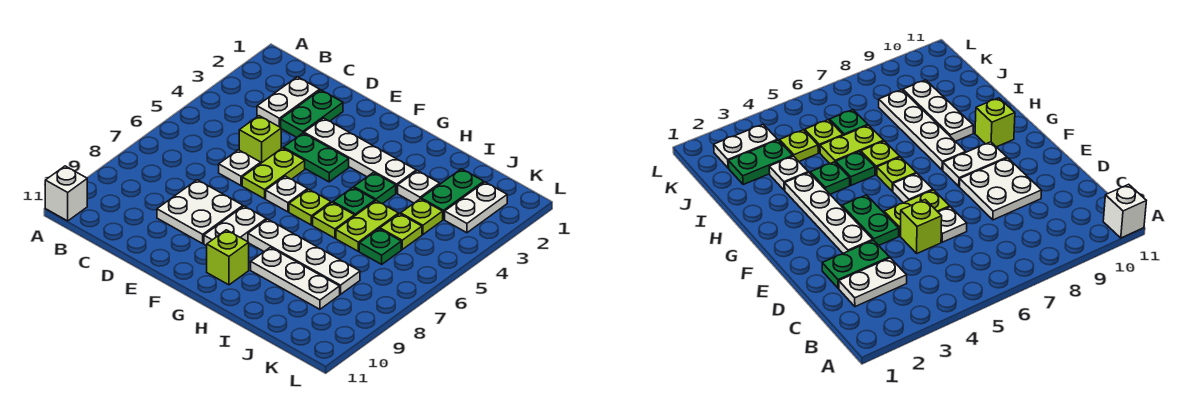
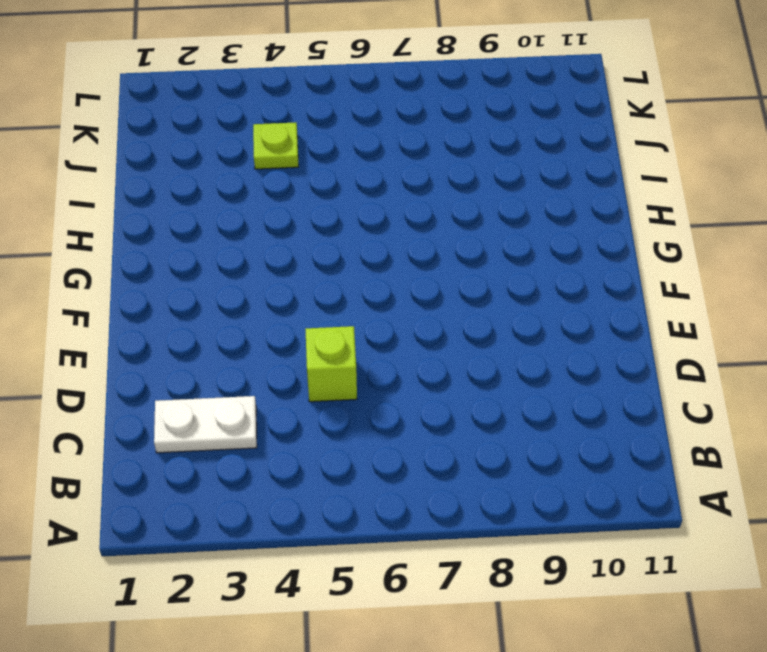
none -> white brick A11 level 1
none -> green plate D2:D3 level 1
none -> white plate D6 level 1

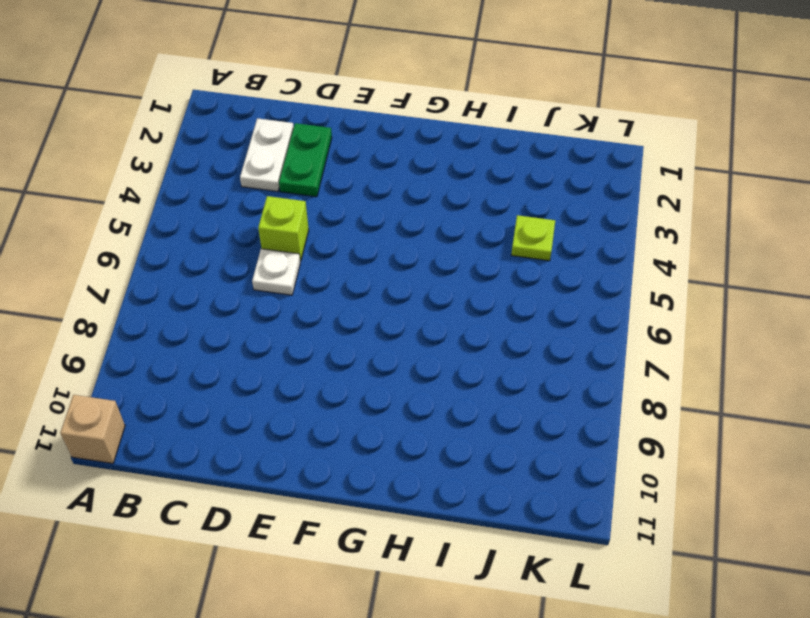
tan brick A11 level 1 -> white brick A11 level 1
none -> white plate D8:E9 level 1
none -> white plate E3:H3 level 1
none -> green plate E4:F4 level 1

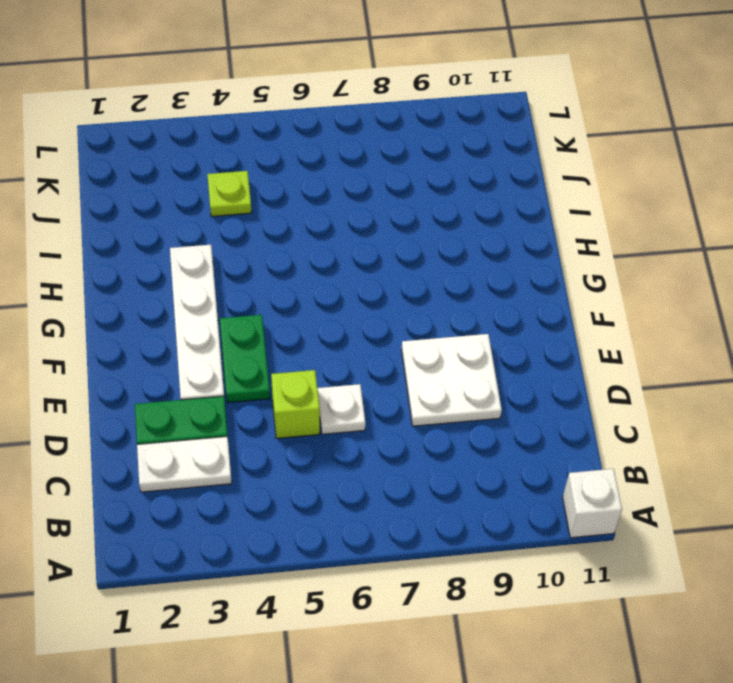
none -> lime plate E5:E6 level 1
none -> white plate F6 level 1
none -> white plate F8:F9 level 1

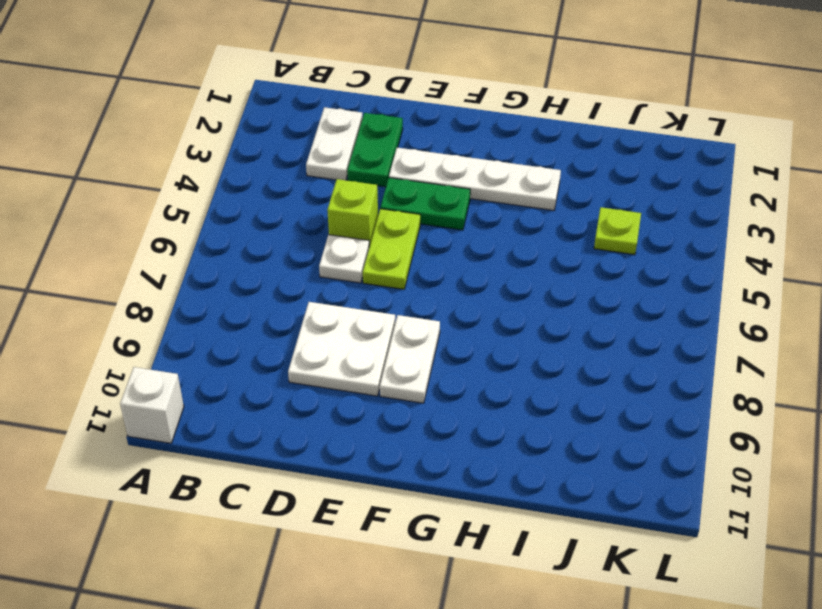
none -> white plate F6 level 1
none -> lime plate G6 level 1
none -> white plate G8:J8 level 1

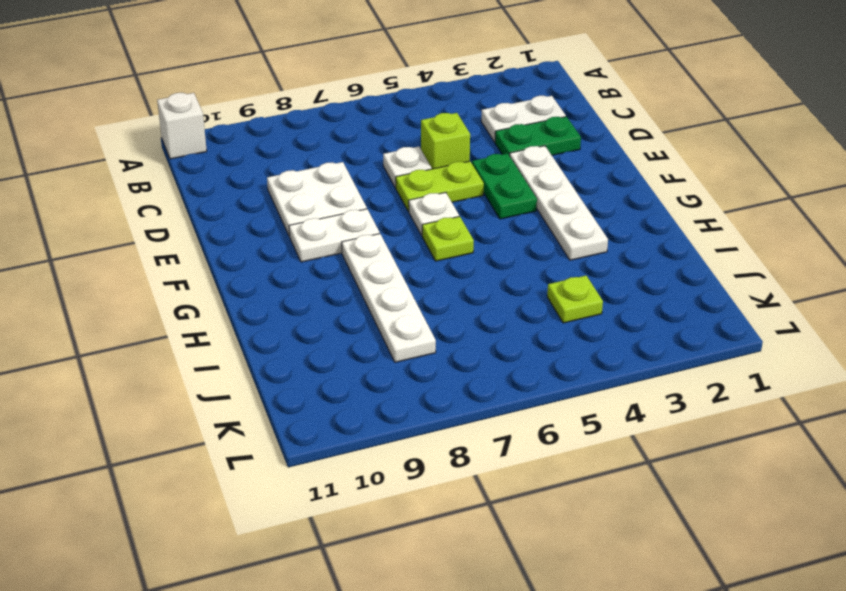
none -> lime brick G10 level 1
none -> green plate H4 level 1
none -> green plate H5 level 1

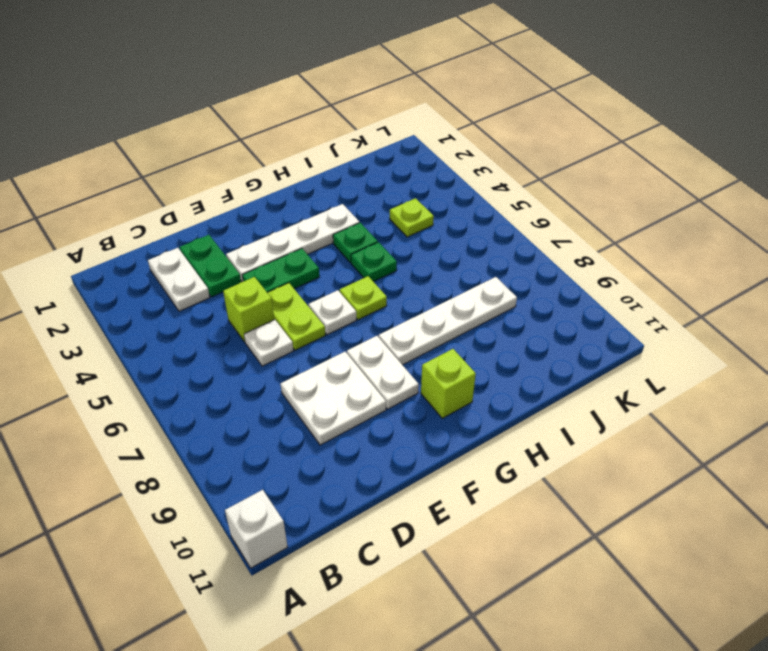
none -> lime plate H6 level 1
none -> white plate H9:J9 level 1
none -> white plate I3 level 1

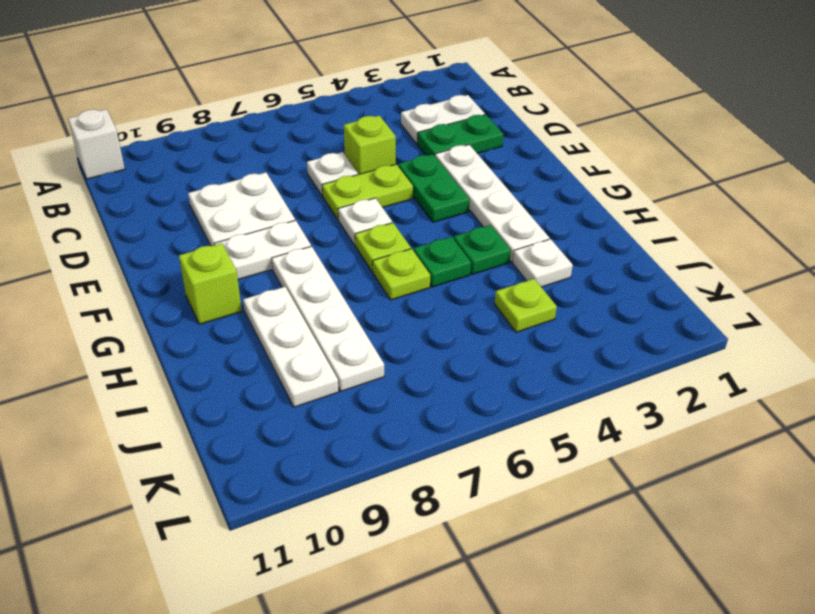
none -> lime plate I5:I6 level 1
none -> green plate J2:J3 level 1
none -> lime plate J5 level 1

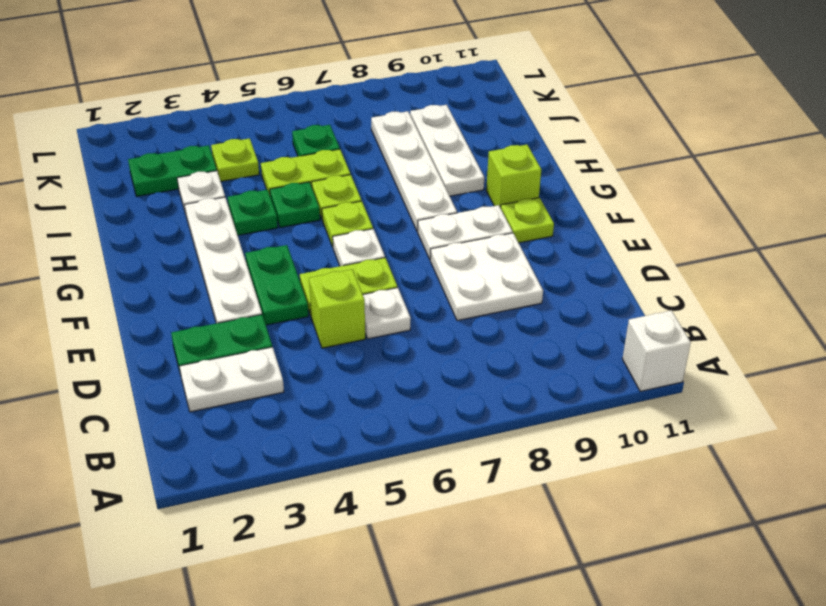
lime plate F10 level 1 -> lime plate J5 level 1
none -> white plate K2:K3 level 1

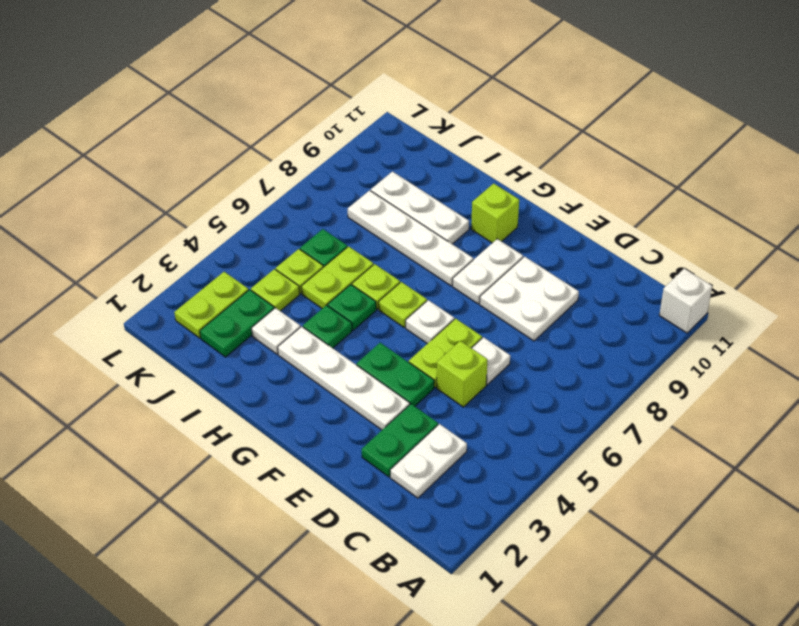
lime plate K2:K3 level 1 -> white plate K2:K3 level 1

